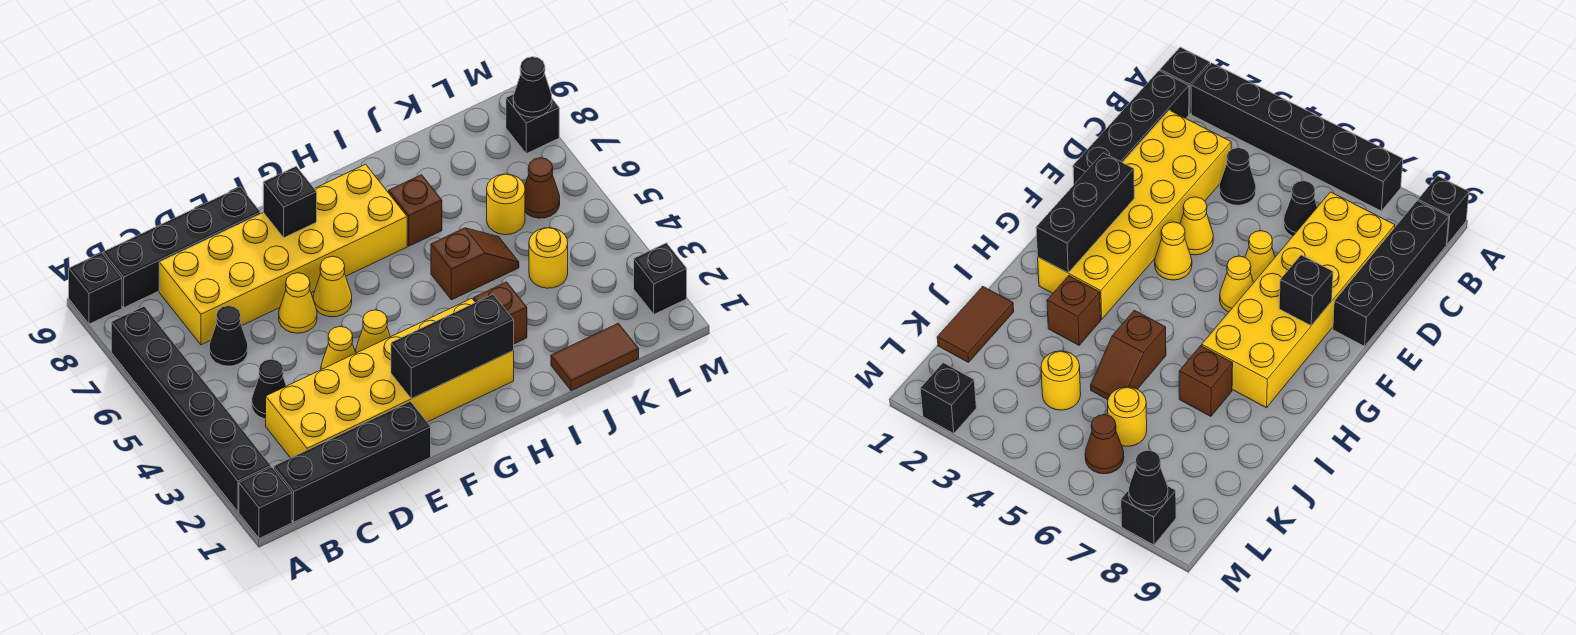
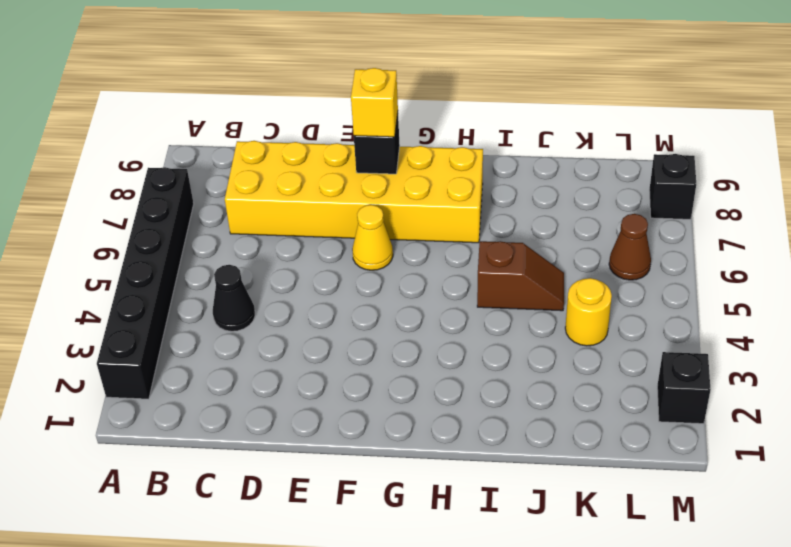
yellow brick F8 level 3 -> none
none -> black brick A1 level 1
none -> black brick A9 level 1
none -> black brick B1:E1 level 1

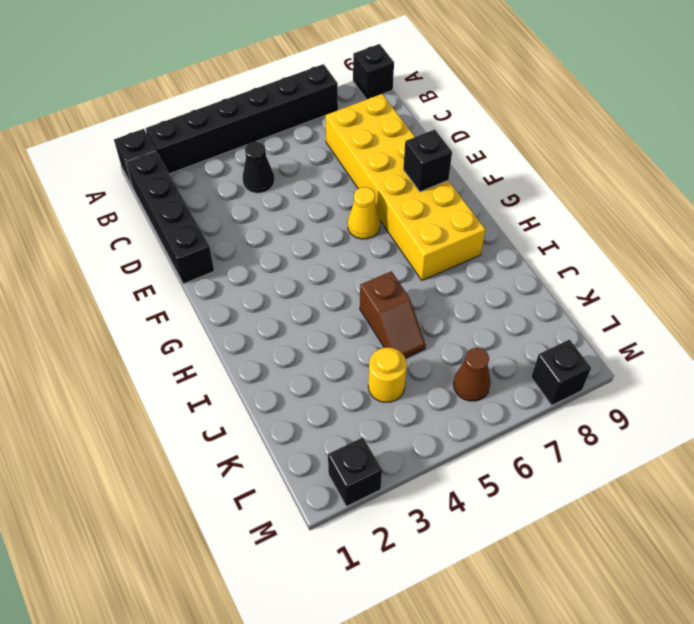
none -> black brick B9:E9 level 1
none -> yellow brick C2:H3 level 1
none -> black cone C6 level 1

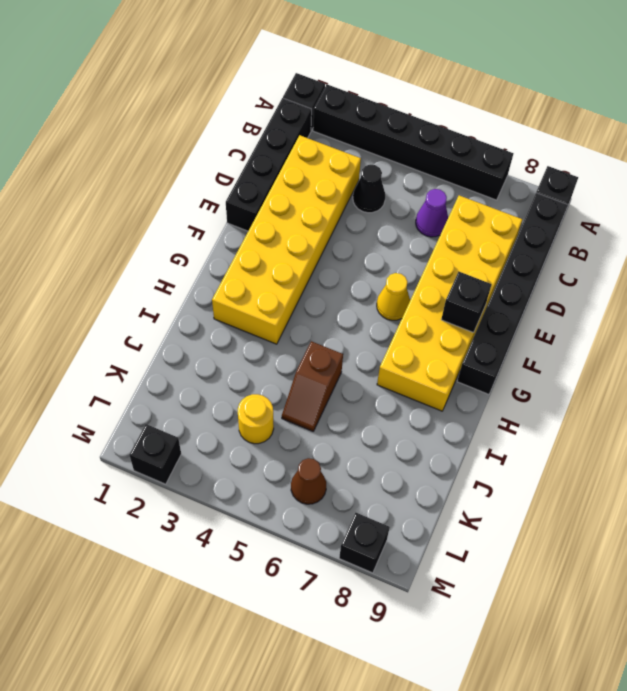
black brick B9:G9 level 1 -> black brick B9:E9 level 1
purple cone C6 level 1 -> black cone C6 level 1
none -> yellow cone E4 level 1
none -> yellow cone E6 level 1
none -> yellow cone F4 level 1

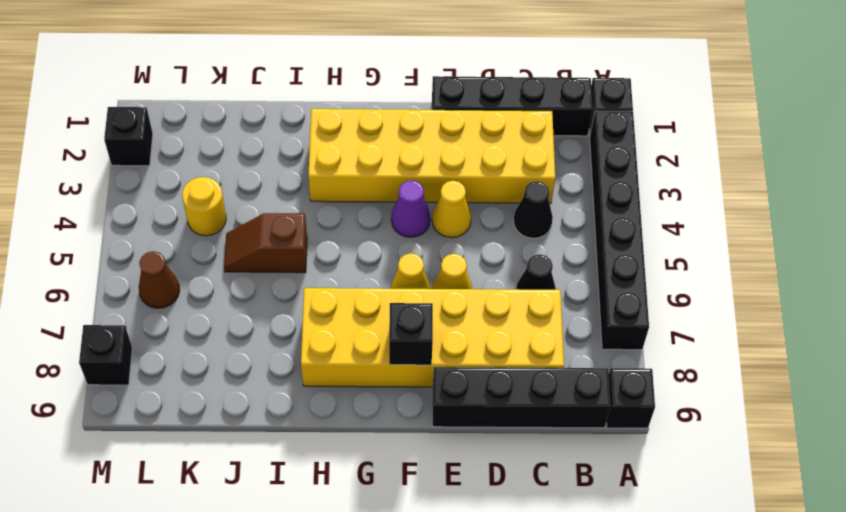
purple cone F4 level 1 -> yellow cone F4 level 1
none -> brown brick I3 level 1
none -> brown brick I7 level 1
none -> brown tile J1:K1 level 1

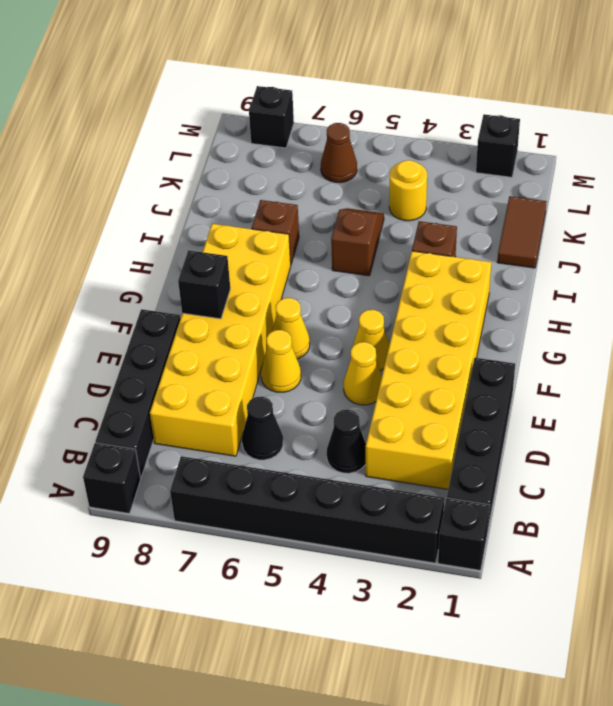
none -> yellow round brick K6 level 1
none -> black brick F2:H2 level 2
none -> black cone M8 level 2

